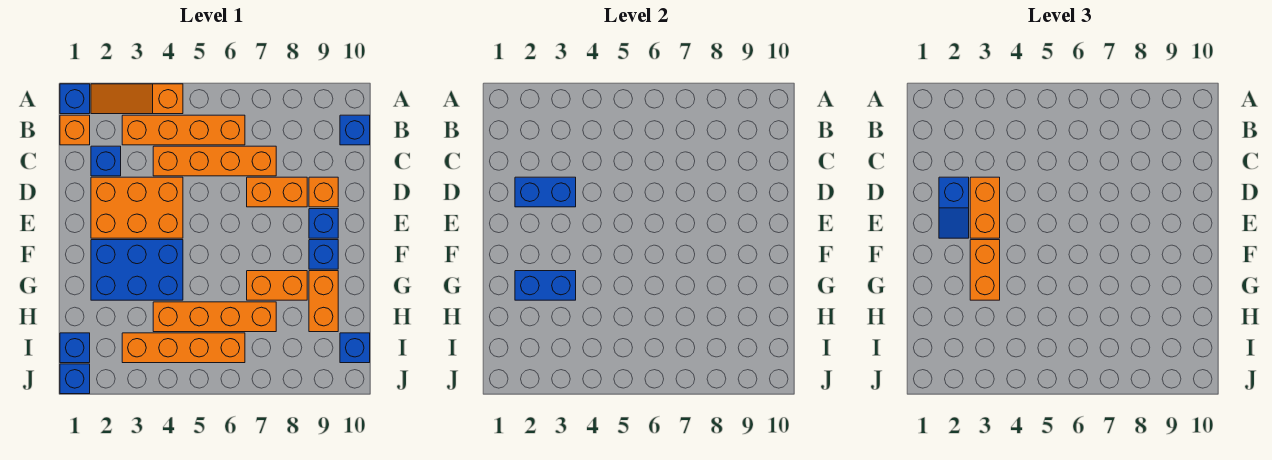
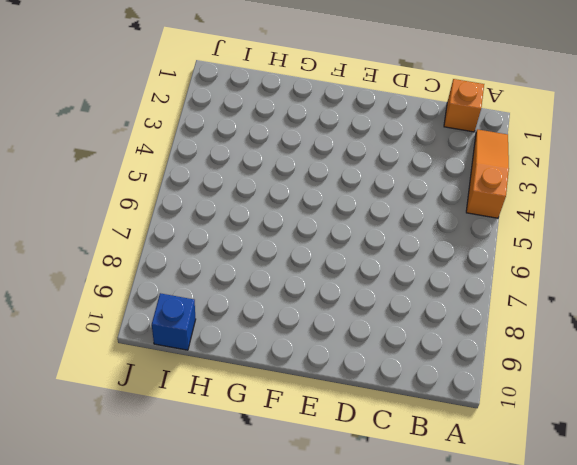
none -> blue brick A1 level 1
none -> orange brick B3:B6 level 1
none -> blue brick B10 level 1

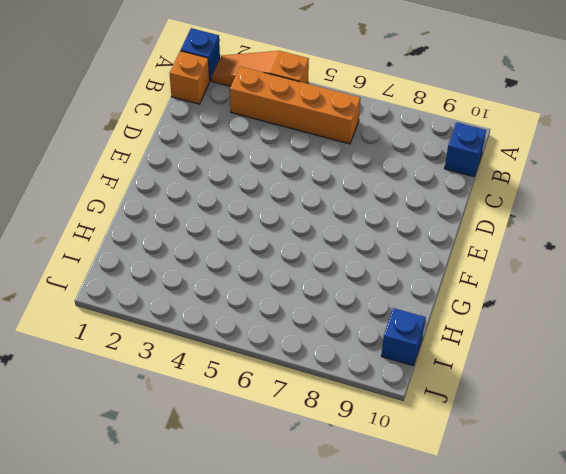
none -> blue brick C2 level 1
none -> orange brick C4:C7 level 1
none -> orange brick D2:E4 level 1

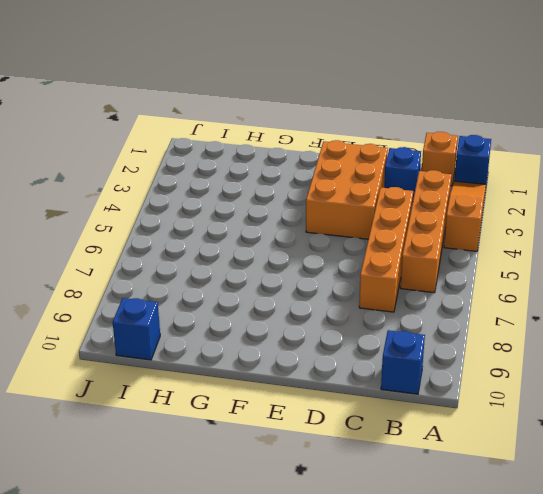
none -> orange brick D7:D8 level 1
none -> orange brick D9 level 1
none -> blue brick E9 level 1

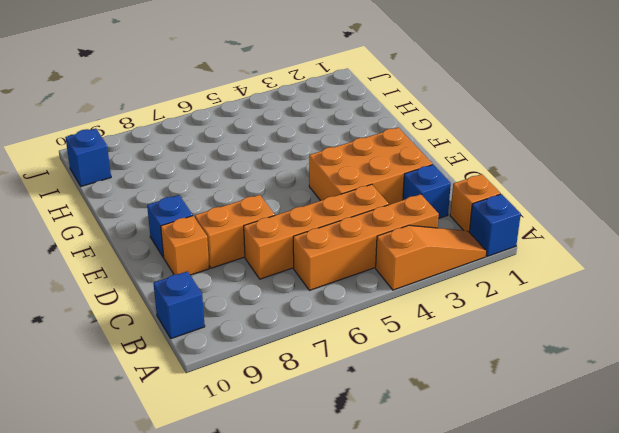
none -> blue brick F2:G4 level 1
none -> blue brick F9 level 1
none -> orange brick G7:G8 level 1

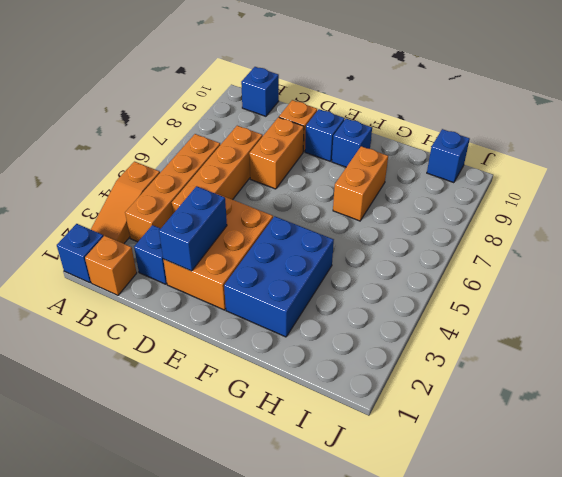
none -> orange brick G9:H9 level 1
none -> orange brick H4:H7 level 1
none -> blue brick I1 level 1

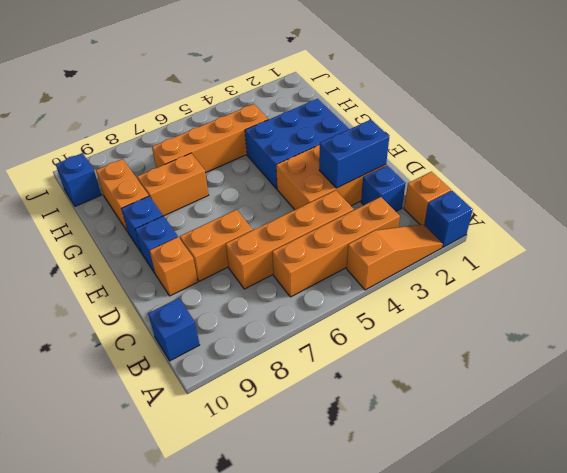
none -> blue brick I1 level 1
none -> orange brick I3:I6 level 1
none -> blue brick J1 level 1

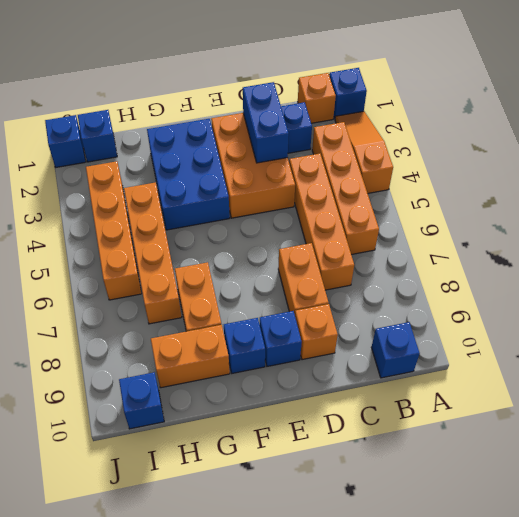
none -> blue brick G2:G3 level 2
none -> blue slope D2:E2 level 3 top D
none -> orange brick D3:E3 level 3

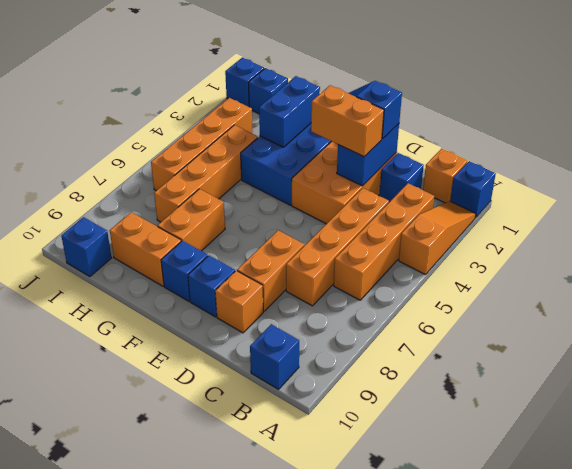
none -> orange brick F3:G3 level 3

